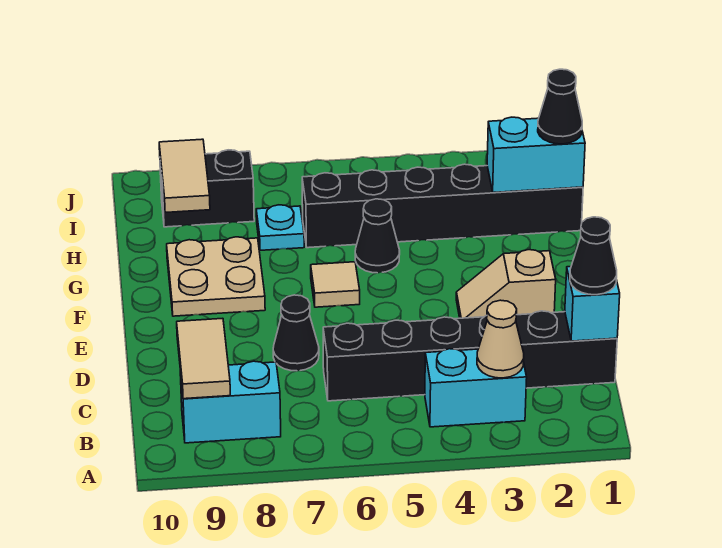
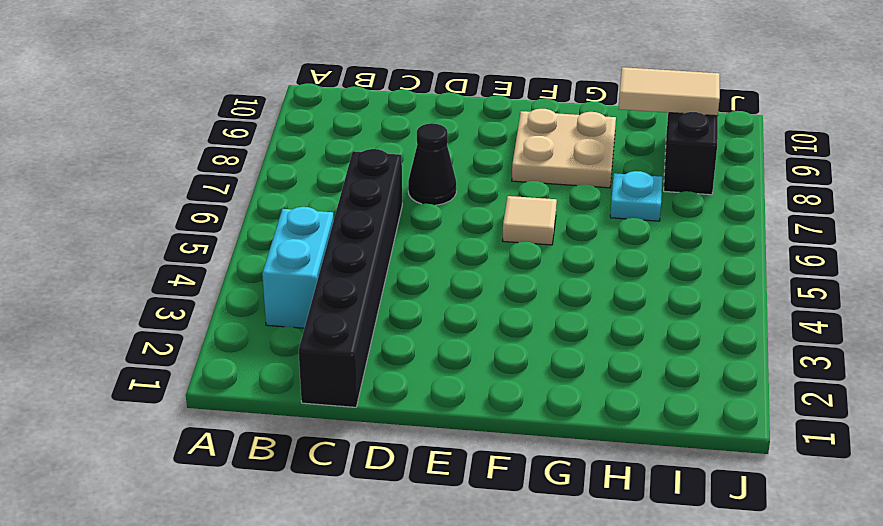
none -> cyan brick B8:B9 level 1
none -> tan slope E2:E3 level 1 top 2
none -> black cone G5 level 1

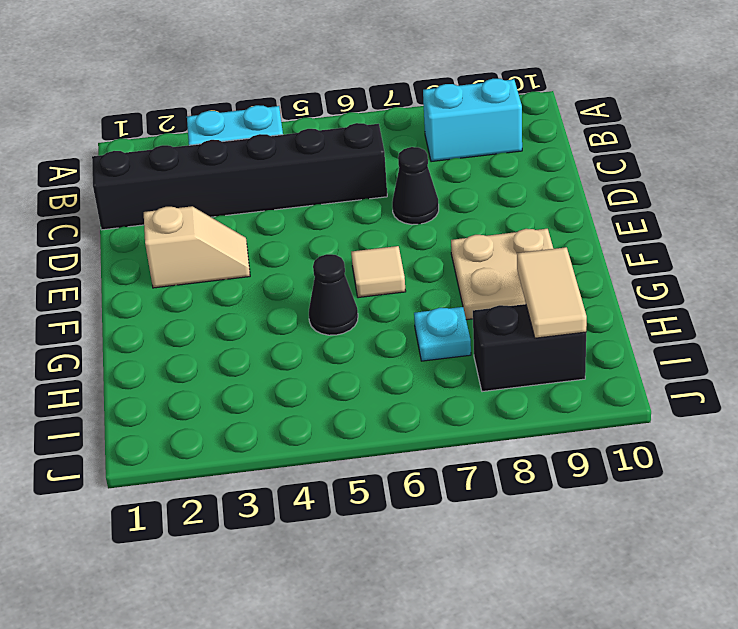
none -> black brick H1:H6 level 1
none -> tan cone B3 level 2
none -> tan tile B9:C9 level 2

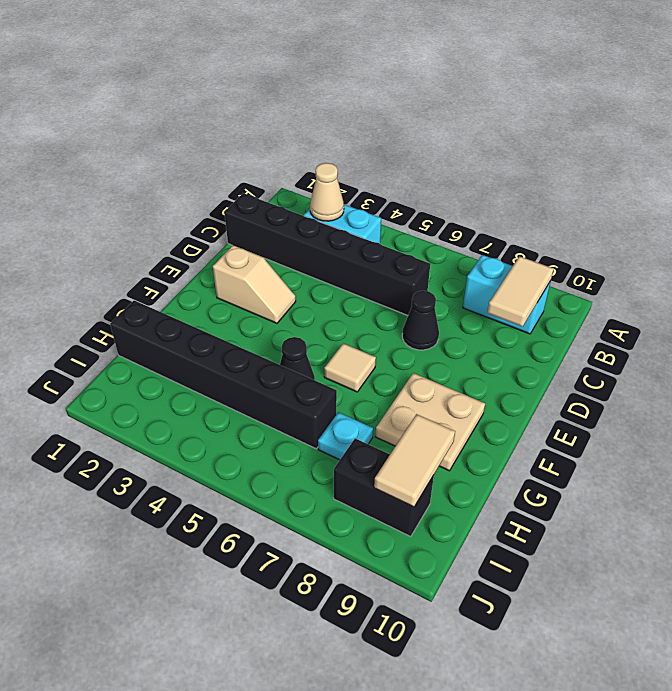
none -> cyan brick C1 level 2
none -> cyan brick H1:H2 level 2
none -> black cone C1 level 3

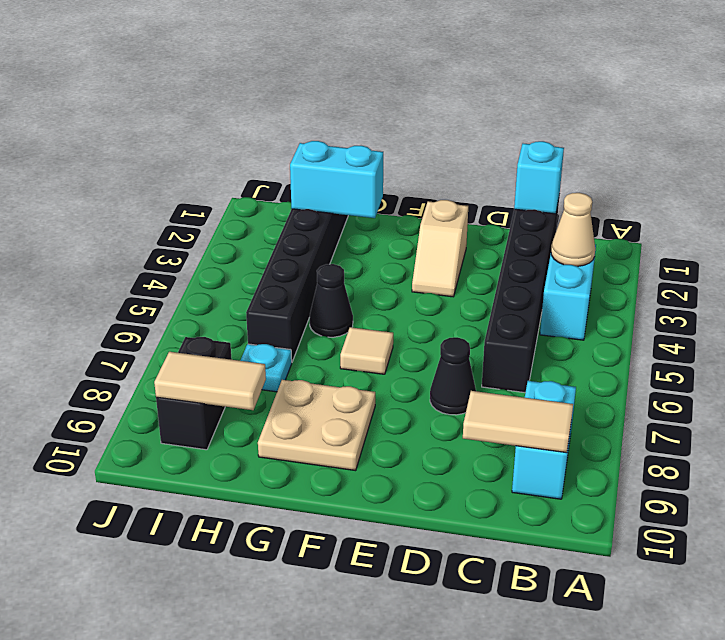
cyan brick G2:H2 level 2 -> cyan brick H1:H2 level 2
none -> black cone C1 level 3
none -> black cone H1 level 3

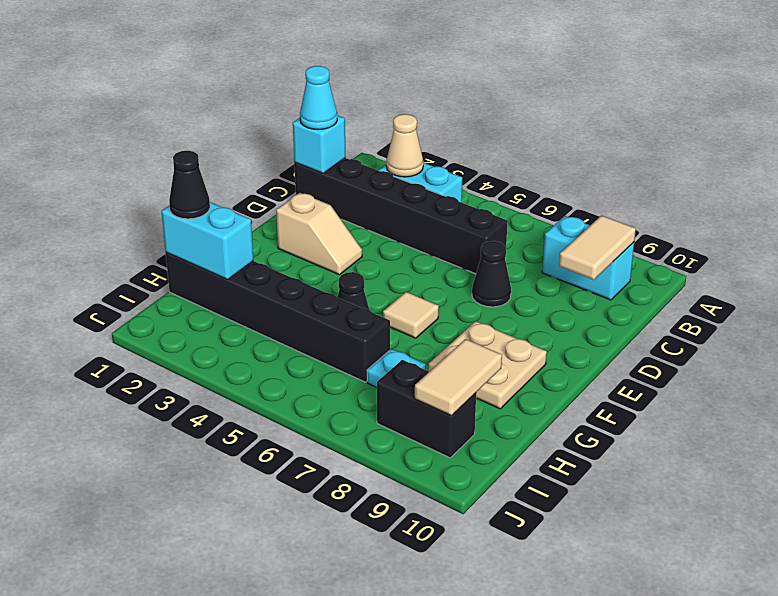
cyan cone C1 level 3 -> black cone C1 level 3

